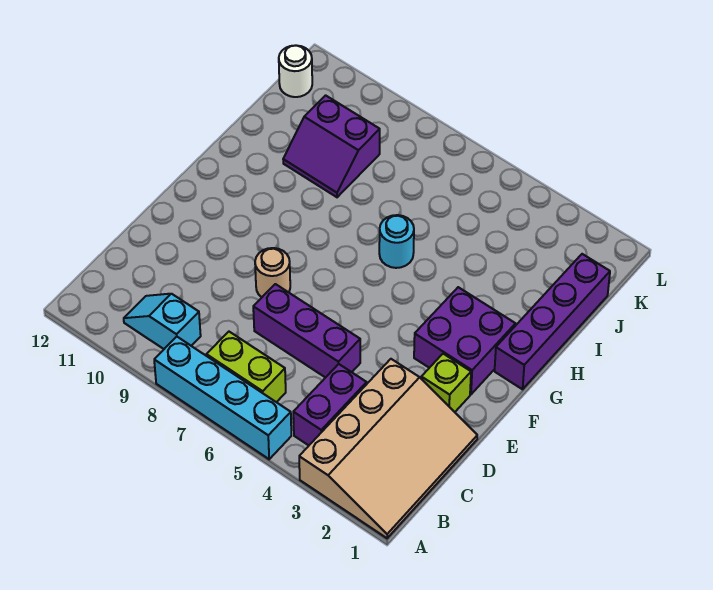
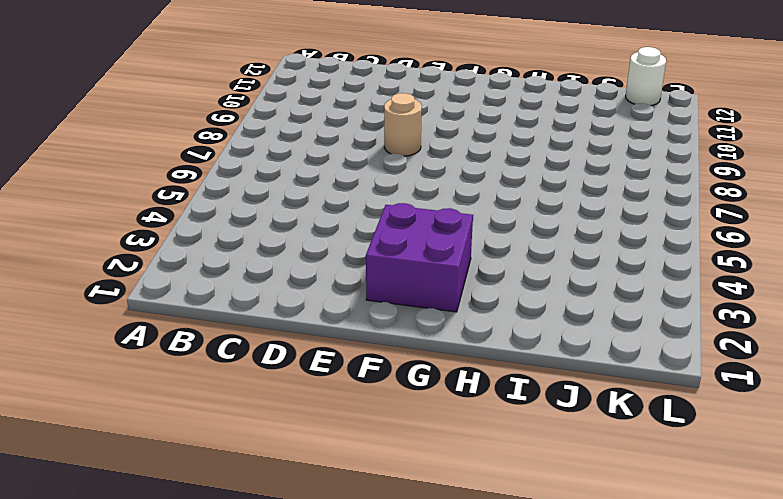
none -> tan slope A1:D3 level 1 top 3
none -> cyan brick A5:A8 level 1
none -> purple brick B4:C4 level 1

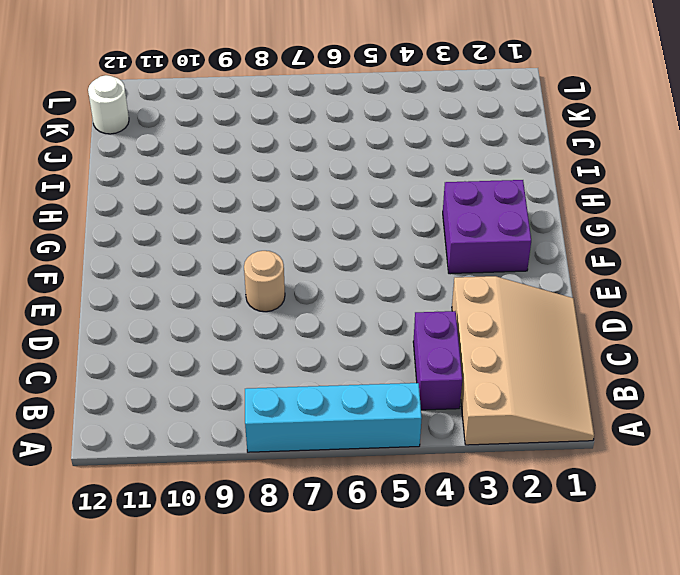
none -> lime brick B6:B7 level 1
none -> cyan slope B9:B10 level 1 top 9
none -> purple brick D5:D7 level 1

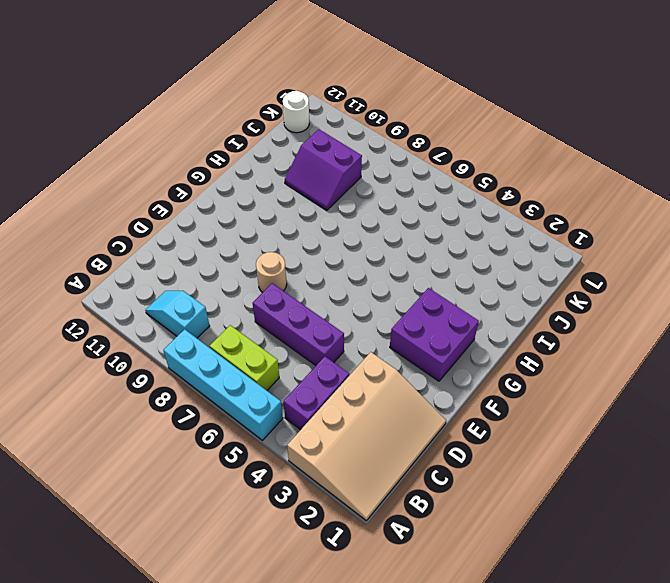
none -> lime brick E2 level 1
none -> purple brick G1:J1 level 1
none -> cyan round brick H6 level 1

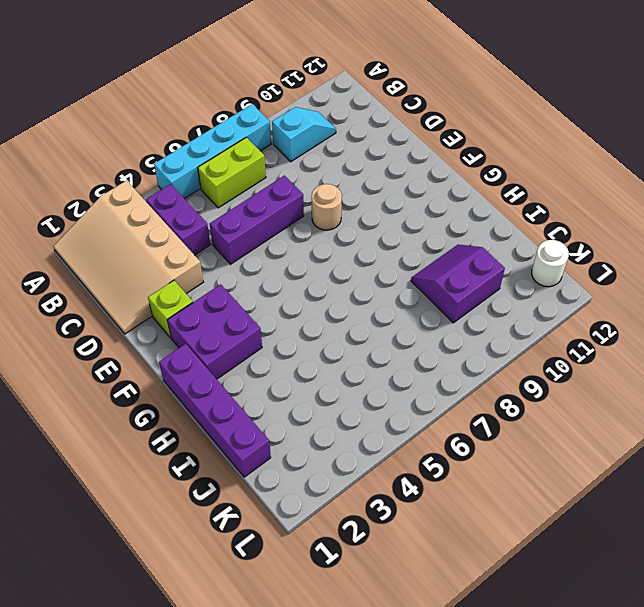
none -> cyan round brick H6 level 1

